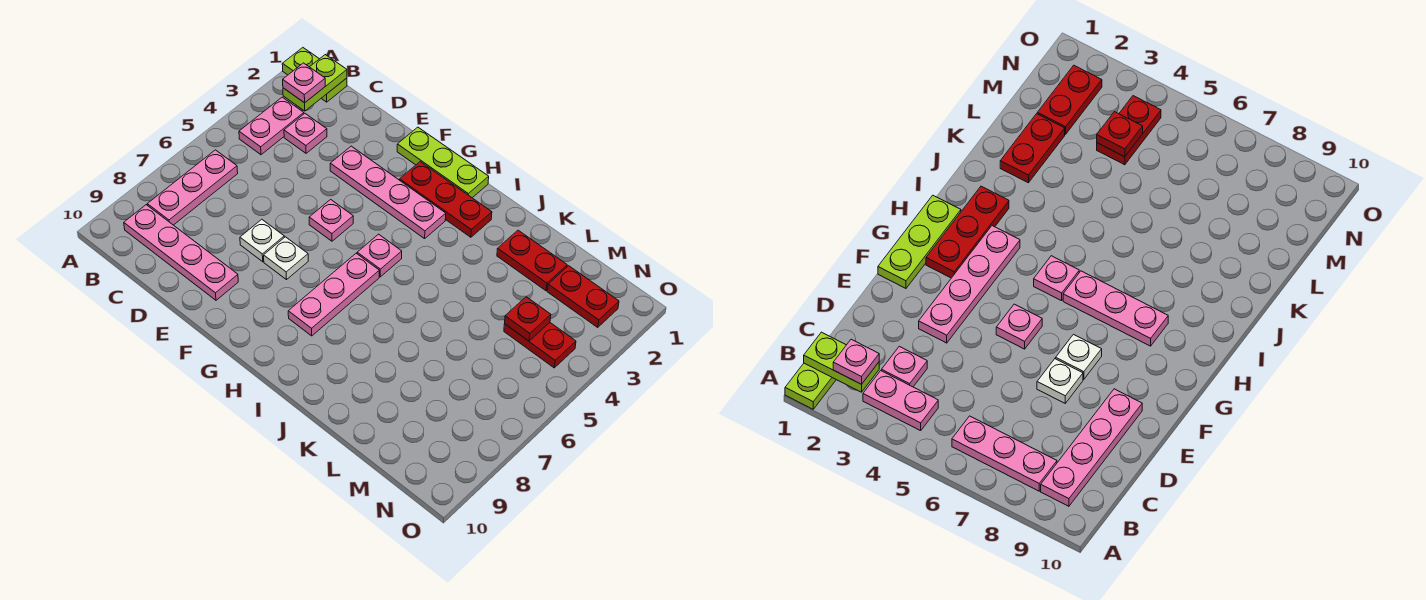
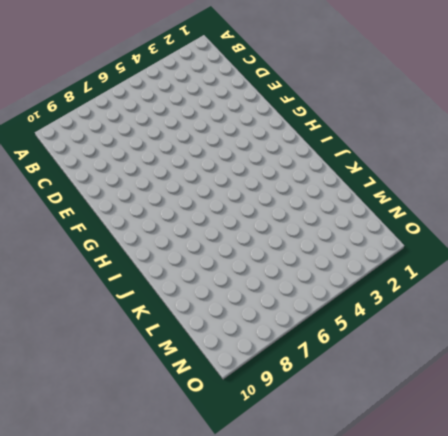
none -> lime plate A1:B1 level 1
none -> pink plate B3:B4 level 1
none -> pink plate B6:B8 level 1

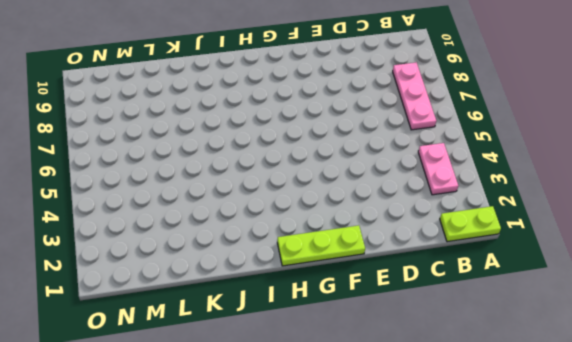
none -> pink plate B9:E9 level 1
none -> pink plate C3 level 1
none -> pink plate E3:H3 level 1

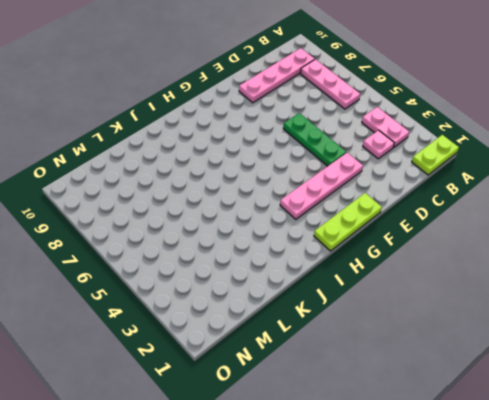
green plate E4:E6 level 1 -> none
none -> white plate E7 level 1
none -> pink plate F5 level 1
none -> white plate F7 level 1

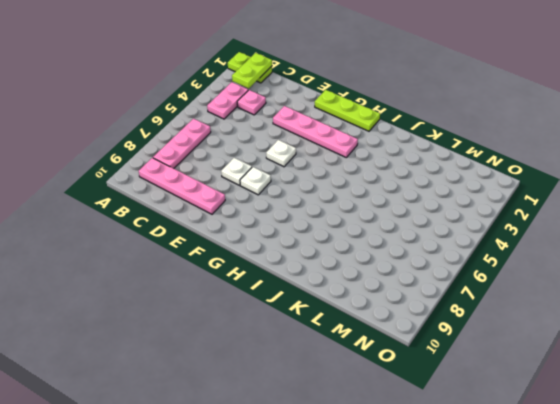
white plate F5 level 1 -> pink plate F5 level 1
none -> red plate G2:I2 level 1
none -> pink plate H5 level 1
none -> pink plate H6:H8 level 1

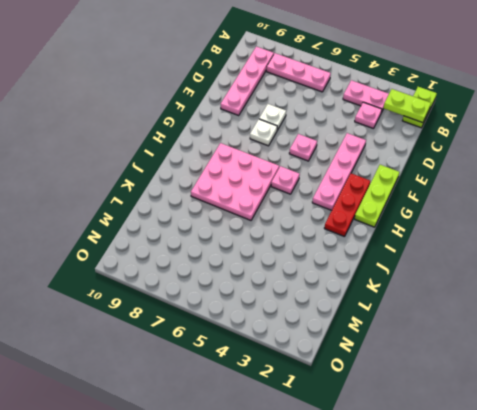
pink plate H6:J8 level 1 -> pink plate H6:H8 level 1
none -> red plate K2:L2 level 1
none -> red plate M2:N2 level 1
none -> red plate M4:N4 level 1

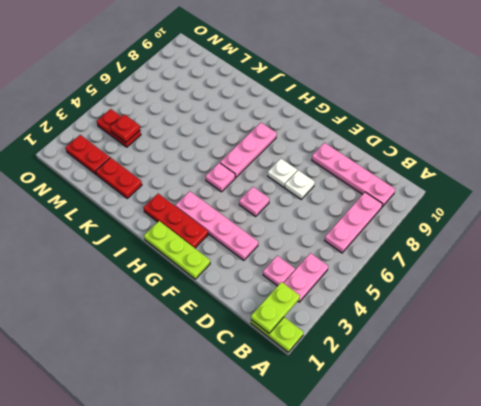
none -> pink plate B2 level 3

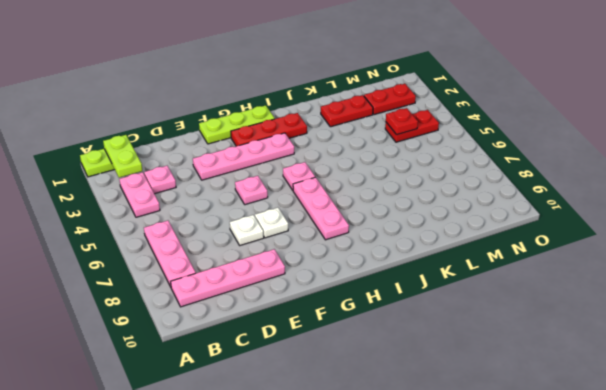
none -> pink plate B2 level 3

